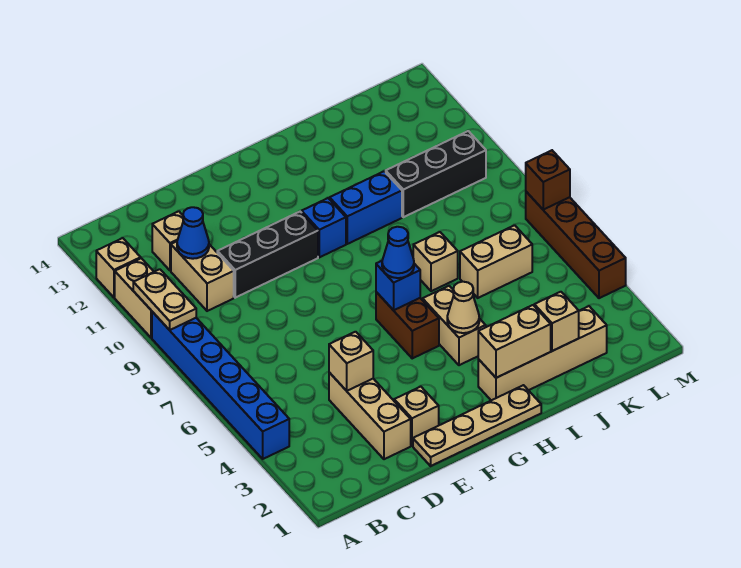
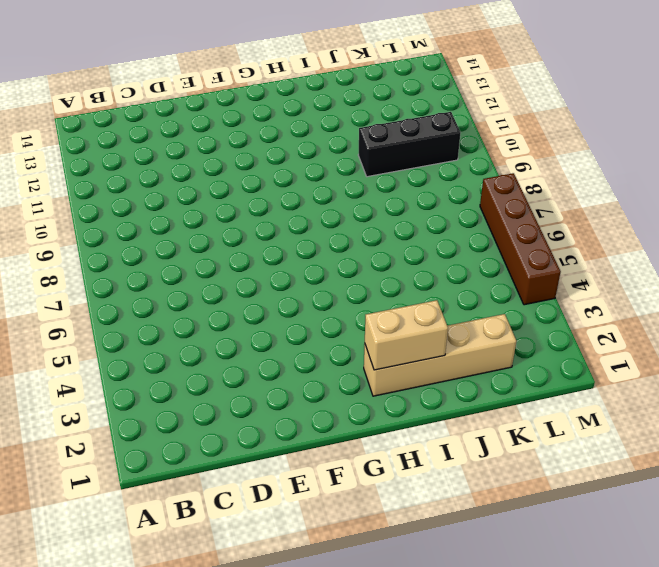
none -> blue brick A4:A9 level 1
none -> tan brick A10:A11 level 1
none -> tan brick A12 level 1

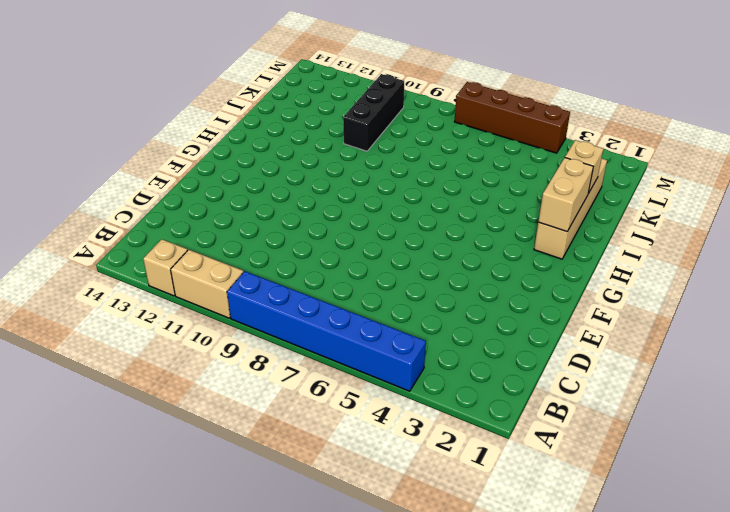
none -> tan brick C10:C11 level 1
none -> tan brick C12 level 1
none -> tan brick D2:D4 level 1

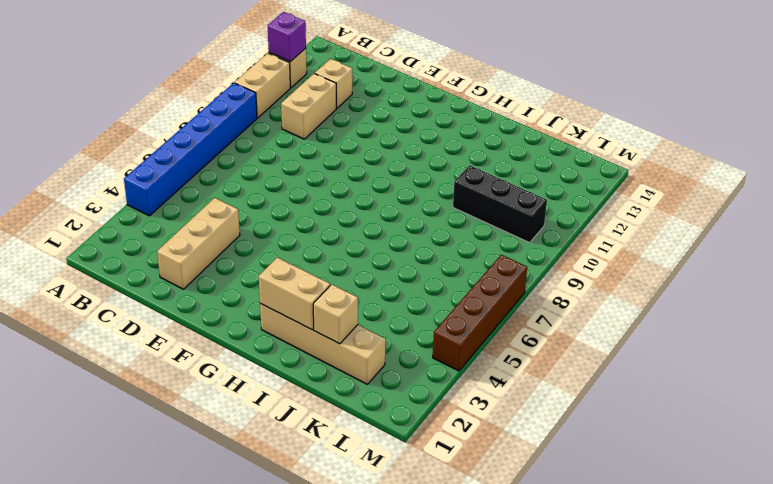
purple brick A12 level 2 -> none
none -> black brick D10:F10 level 1
none -> tan plate E1:H1 level 1
none -> tan brick E2 level 1

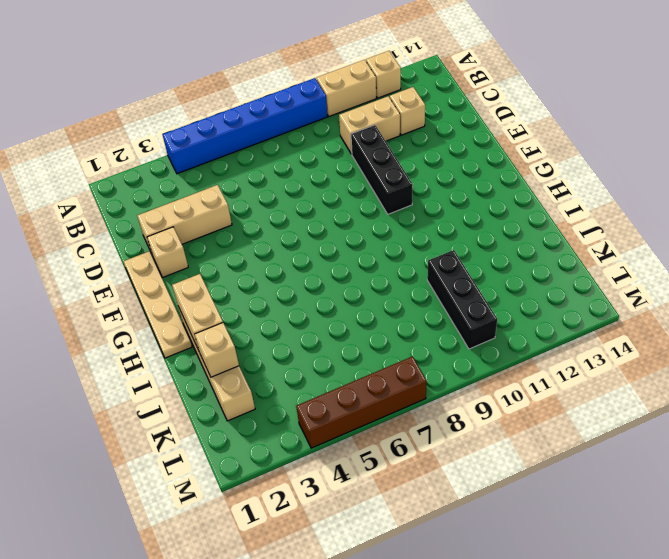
none -> brown brick G5:G6 level 1
none -> blue brick G10 level 1
none -> tan brick H4:H5 level 1

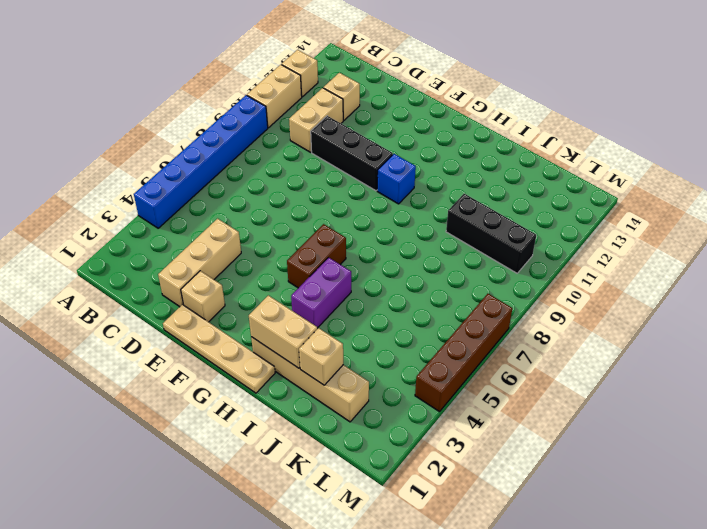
purple brick H4:H5 level 1 -> tan brick H4:H5 level 1
none -> blue brick H10:I10 level 1
none -> tan brick I7 level 1
none -> tan brick J6:K6 level 1

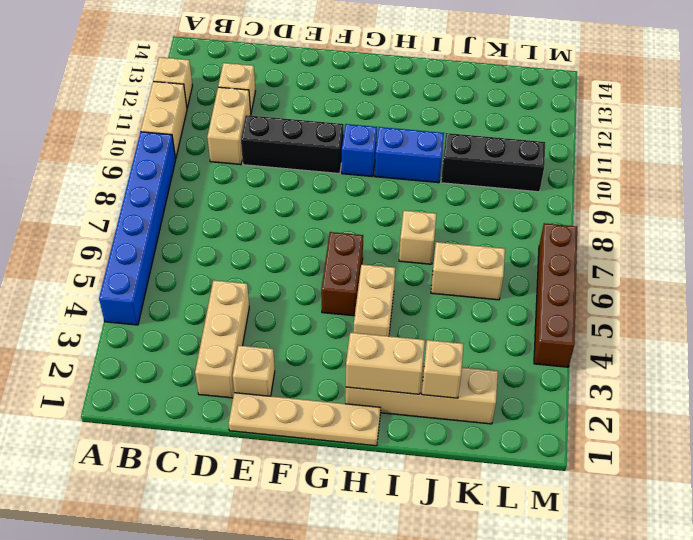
none -> tan plate A9:A10 level 2
none -> blue cone C11 level 2
none -> tan brick D4 level 2

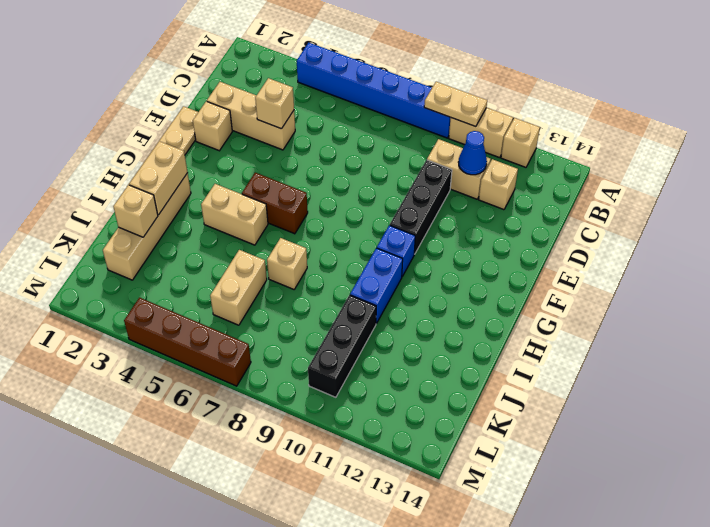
none -> blue brick G6 level 2
none -> tan cone H4 level 2
none -> brown brick M7 level 2

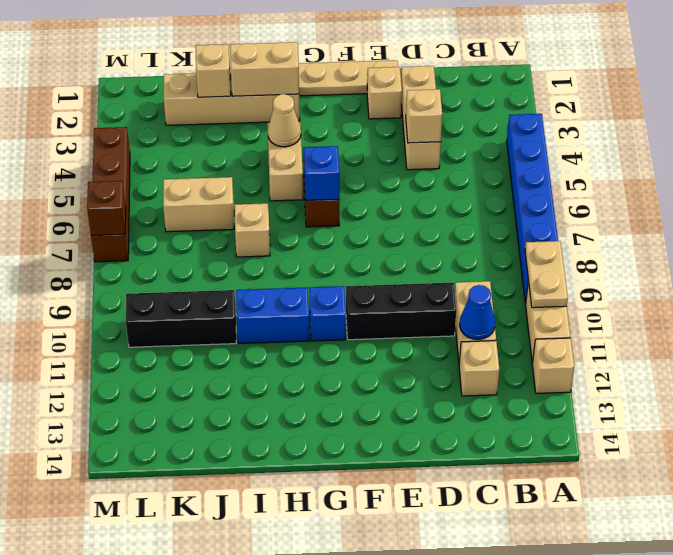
none -> blue cone G6 level 3

